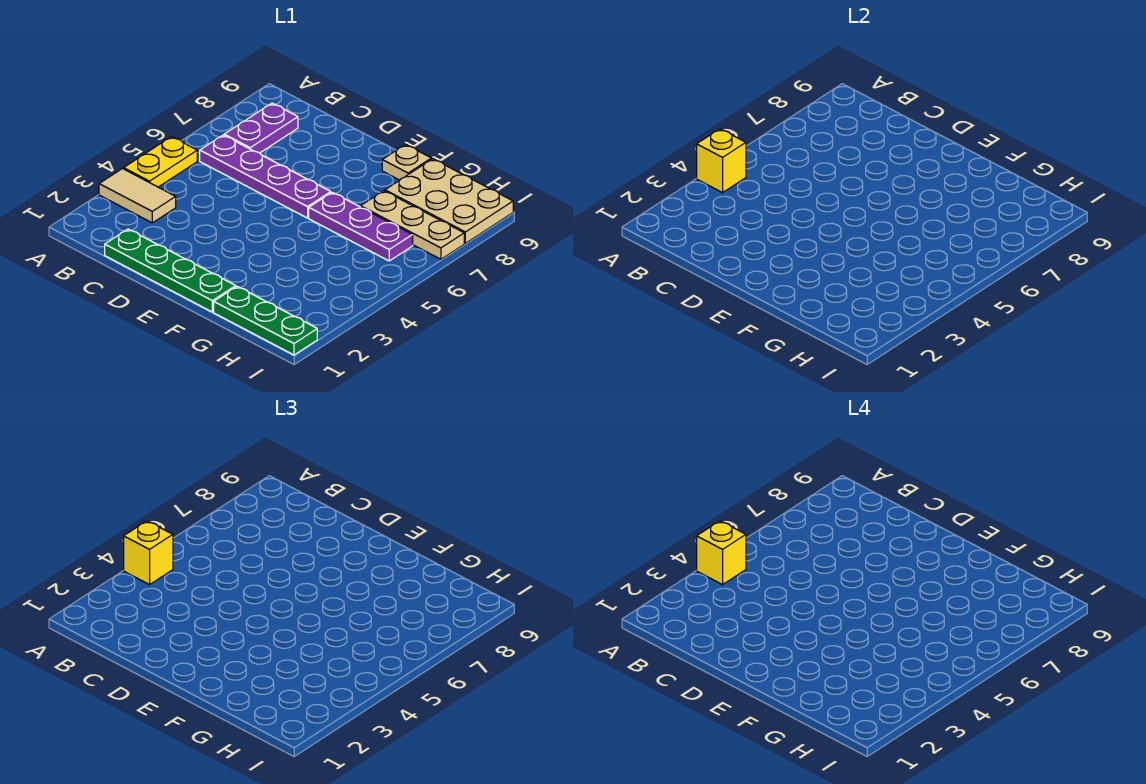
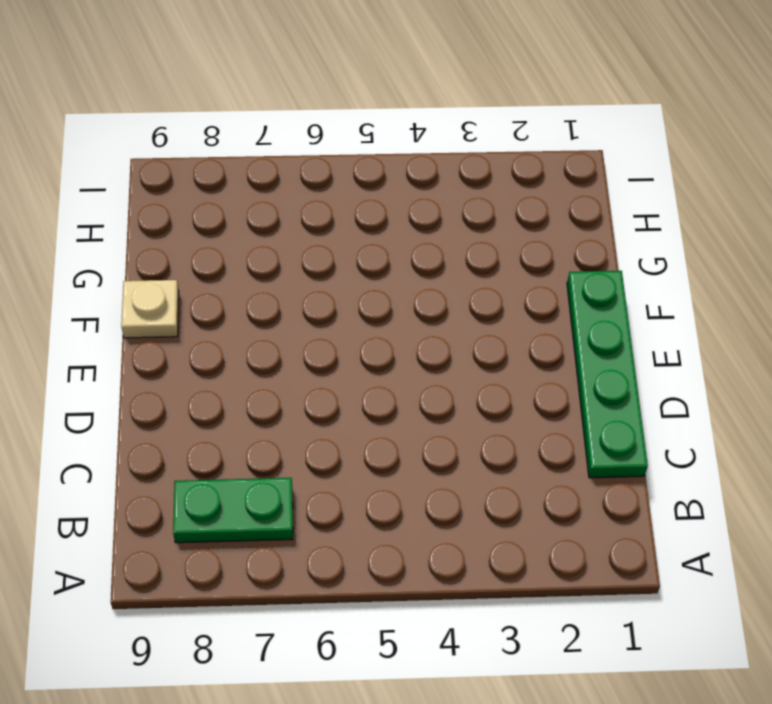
green plate B7:B8 level 1 -> purple plate B7:B8 level 1
none -> tan tile A3:B3 level 1
none -> yellow plate A4:A5 level 1
none -> purple plate B6:E6 level 1

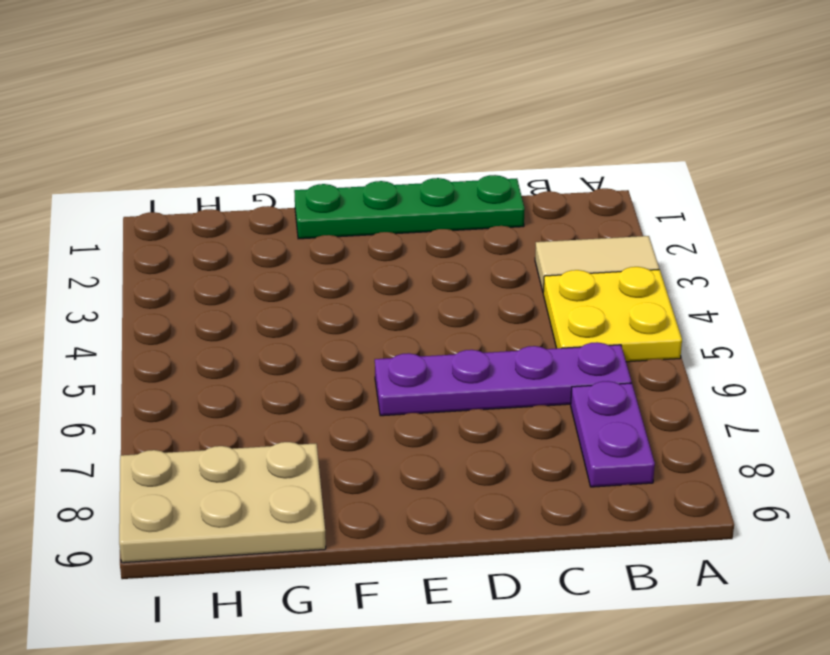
yellow plate A4:B5 level 1 -> yellow plate A4:A5 level 1
none -> purple plate F6:H6 level 1
none -> tan plate F9 level 1
none -> green plate G1:I1 level 1

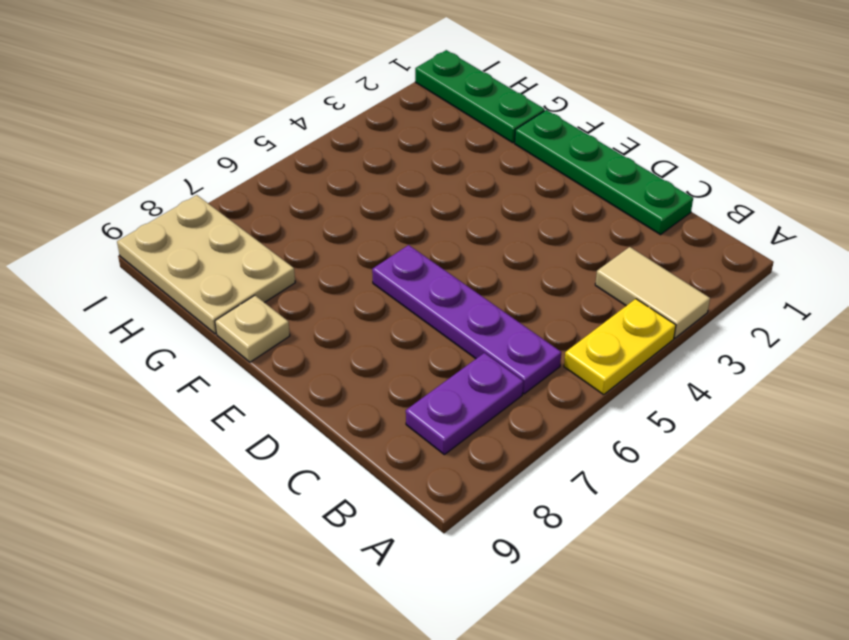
none -> purple plate F6:H6 level 1
none -> tan plate G7:I7 level 1
none -> yellow brick A4 level 2

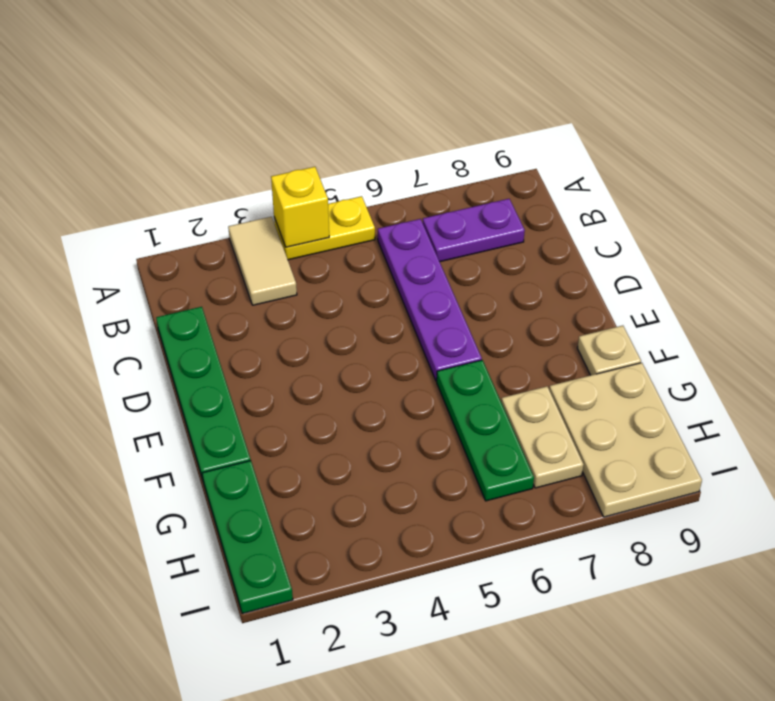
green plate F6:H6 level 1 -> purple plate F6:H6 level 1
tan plate G7:H7 level 1 -> tan plate G7:I7 level 1
none -> yellow brick A4 level 3
none -> yellow brick A4 level 4

